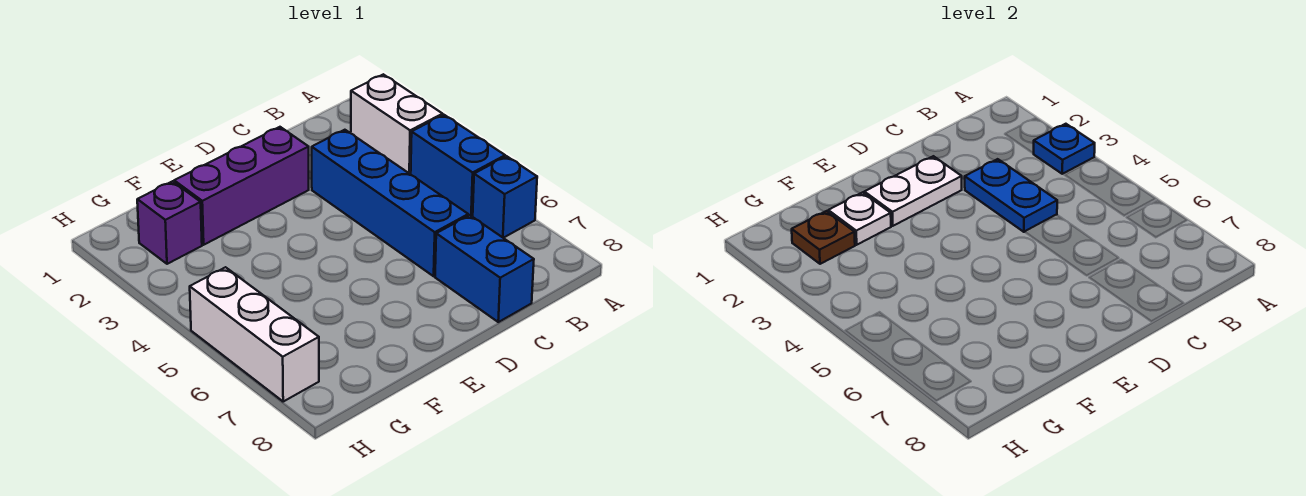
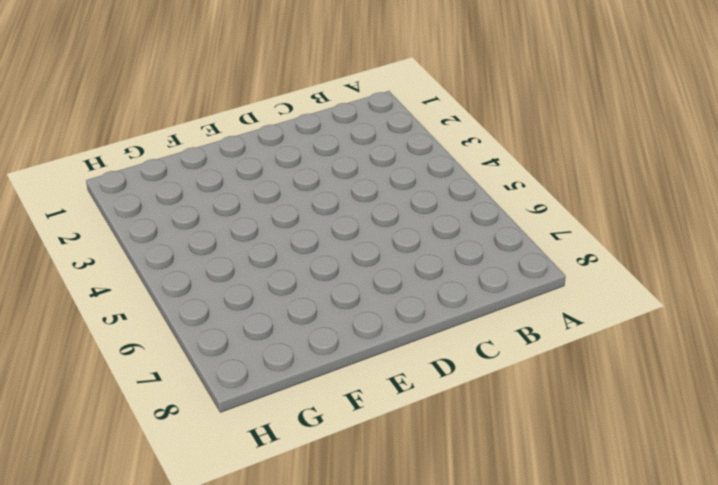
none -> white brick A2:A3 level 1
none -> blue brick A4:A5 level 1
none -> blue brick A6 level 1

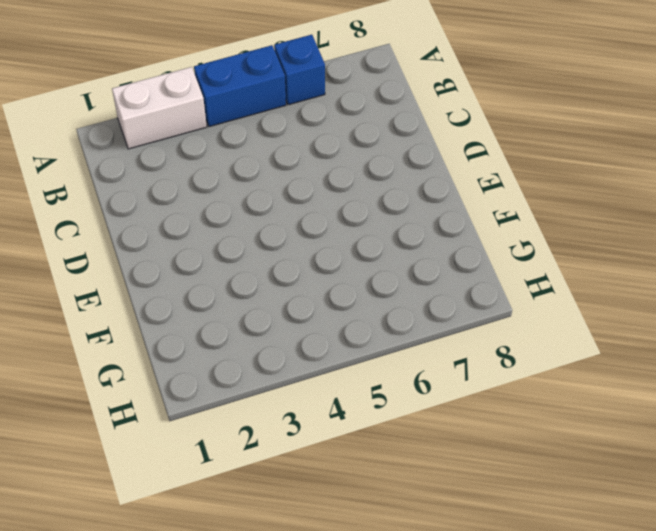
none -> blue brick C3:C6 level 1
none -> blue brick C7:C8 level 1
none -> purple brick D2:F2 level 1

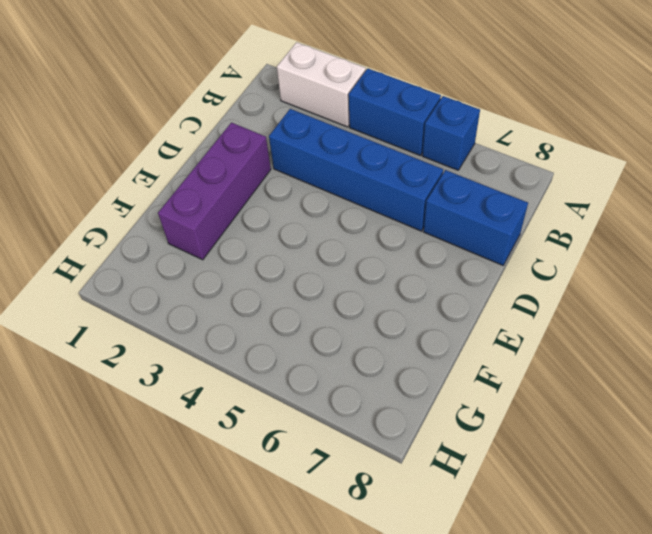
none -> purple brick G2 level 1
none -> white brick H5:H7 level 1
none -> blue plate A3 level 2

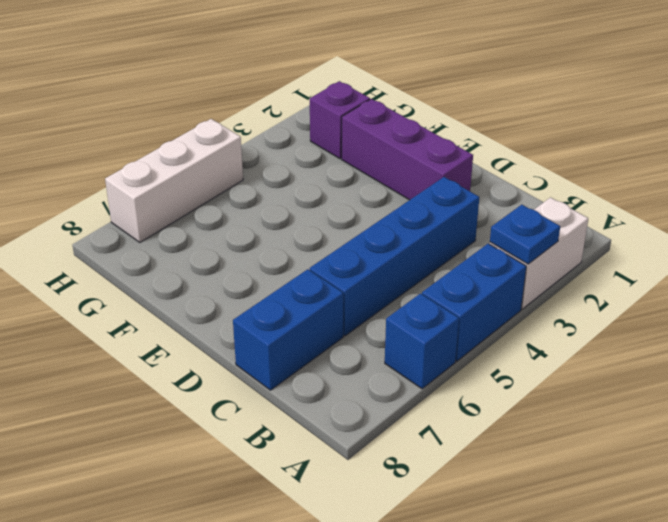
none -> blue plate C3:C4 level 2
none -> white plate D2:E2 level 2
none -> white plate F2 level 2

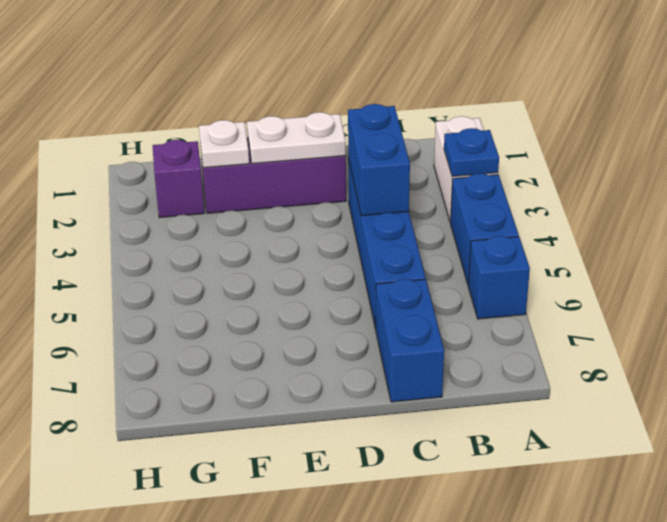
blue brick C3:C4 level 2 -> blue plate C3:C4 level 2
none -> white brick H5:H7 level 1
none -> brown plate G2 level 2

